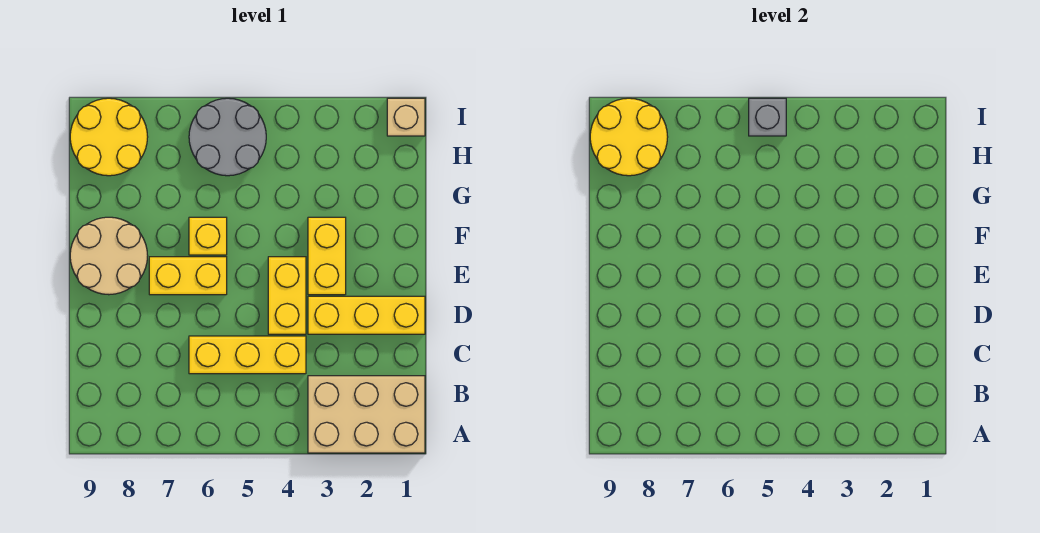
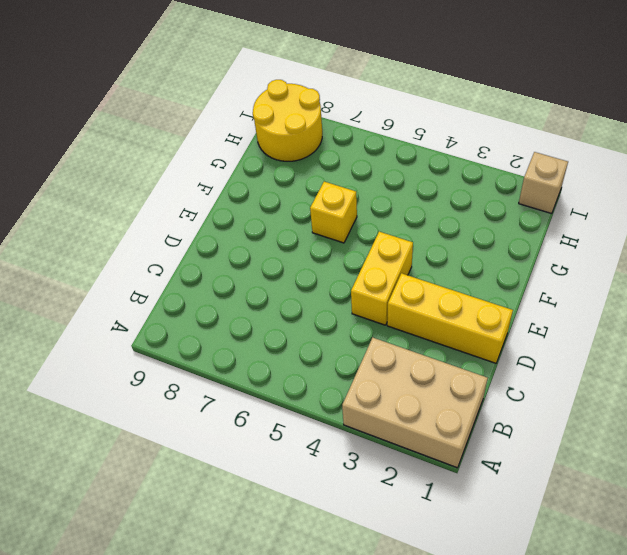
none -> yellow brick C4:C6 level 1
none -> yellow brick E3:F3 level 1
none -> yellow brick E6:E7 level 1

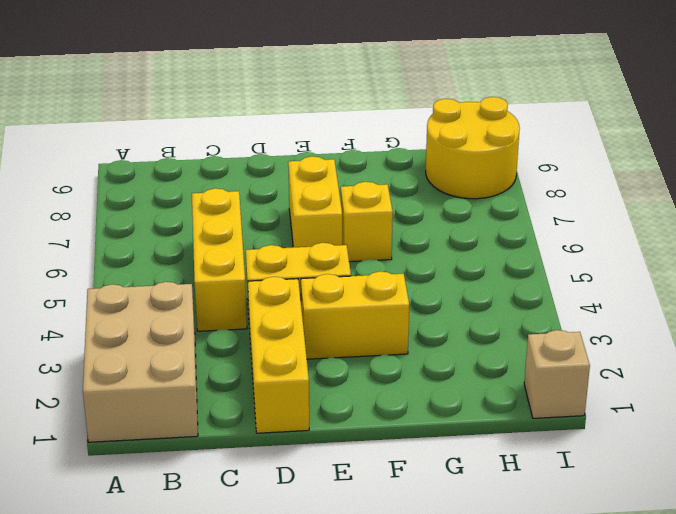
none -> tan round brick E8:F9 level 1
none -> grey round brick H5:I6 level 1
none -> yellow round brick H8:I9 level 2

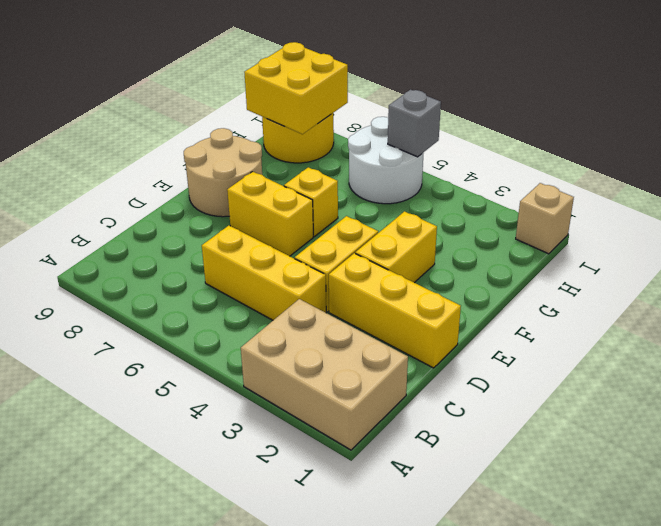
white round brick H5:I6 level 1 -> grey round brick H5:I6 level 1
yellow brick H8:I9 level 2 -> yellow round brick H8:I9 level 2

